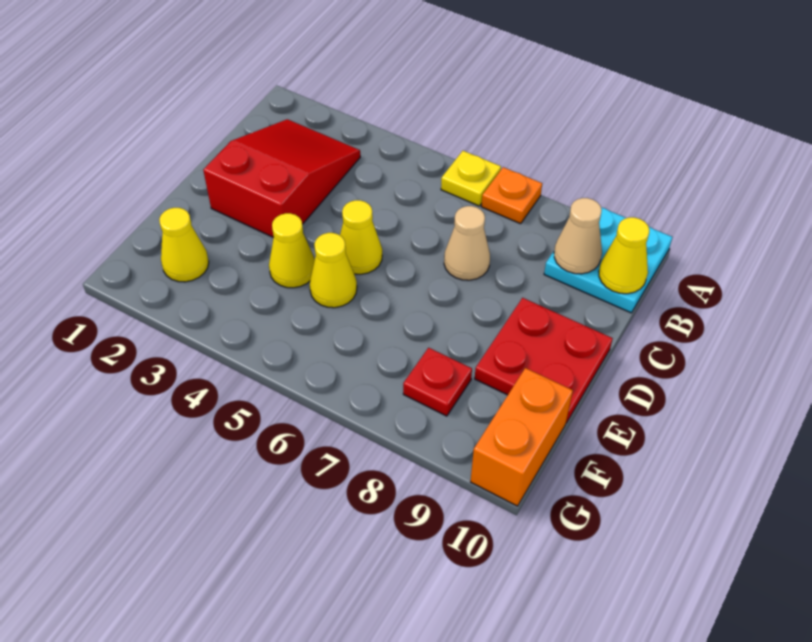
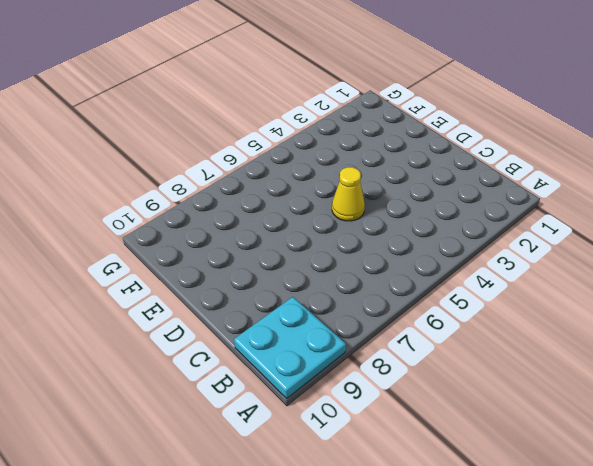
none -> yellow plate A6 level 1
none -> orange plate A7 level 1
none -> red slope B2:D3 level 1 top D

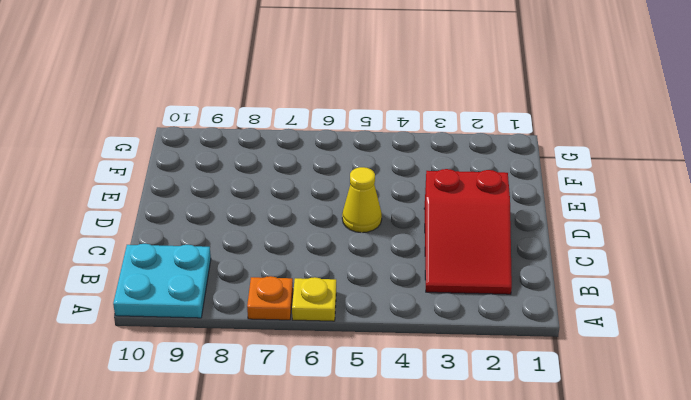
none -> tan cone C7 level 1
none -> red plate D9:E10 level 1
none -> yellow cone E4 level 1

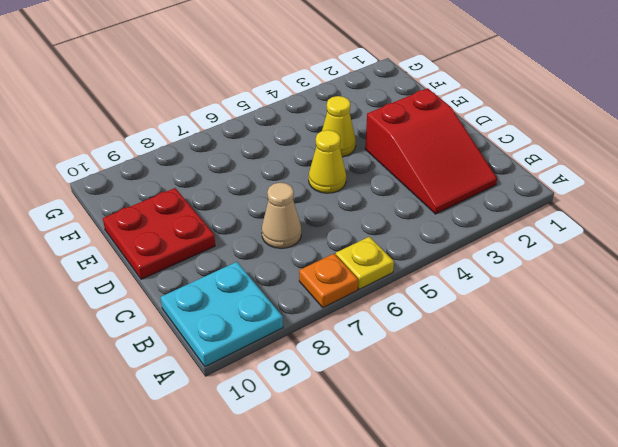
none -> yellow cone E5 level 1
none -> yellow cone F2 level 1
none -> red plate F8 level 1

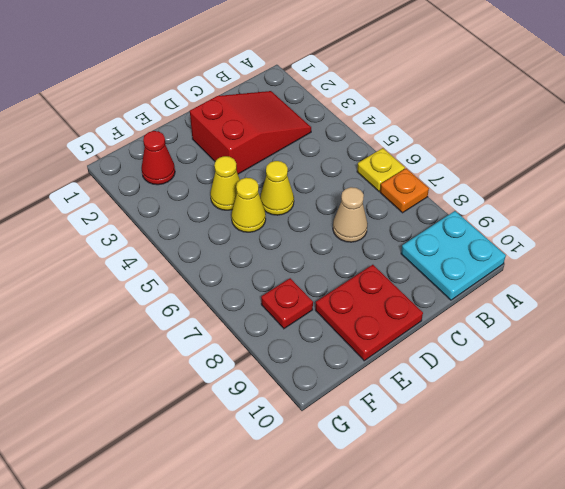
red cone F2 level 1 -> yellow cone F2 level 1
none -> orange brick F10:G10 level 1
none -> tan cone B9 level 2
none -> yellow cone B10 level 2

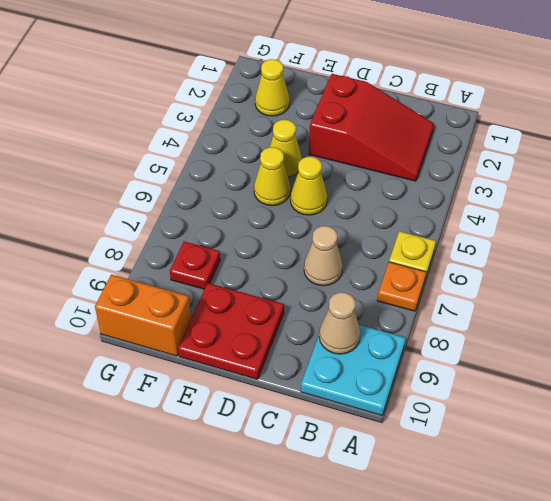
none -> yellow cone B10 level 2

